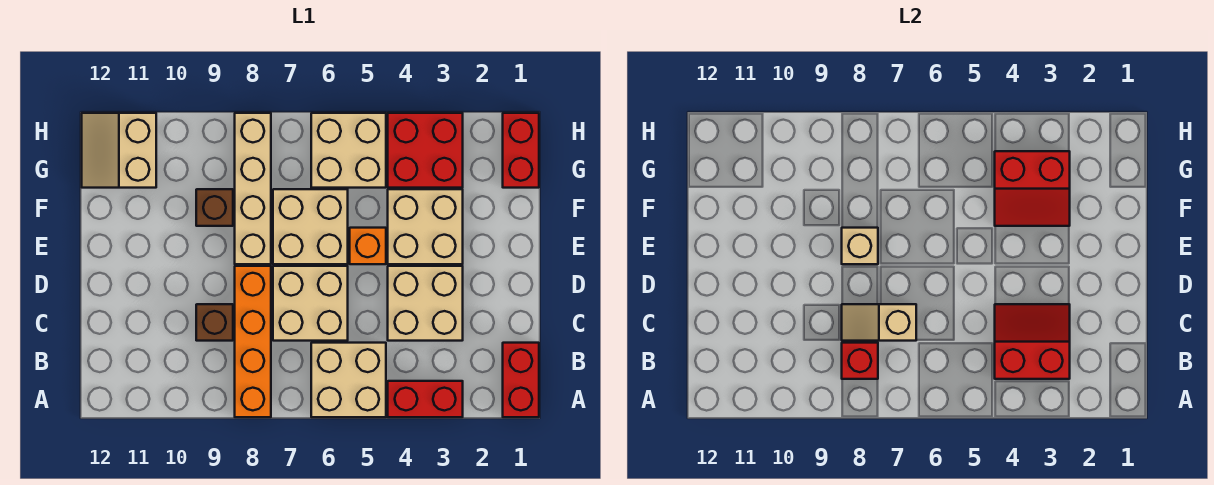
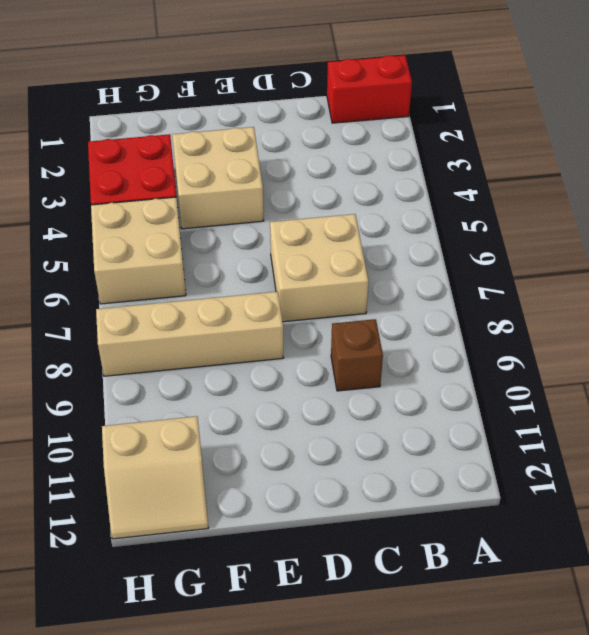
none -> red brick A3:A4 level 1
none -> tan brick A5:B6 level 1
none -> orange brick A8:D8 level 1

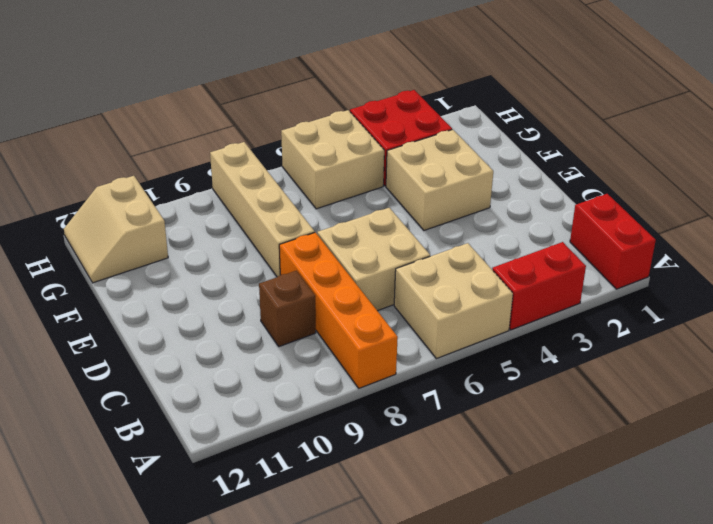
none -> tan brick C3:D4 level 1
none -> orange brick E5 level 1
none -> tan brick E6:F7 level 1

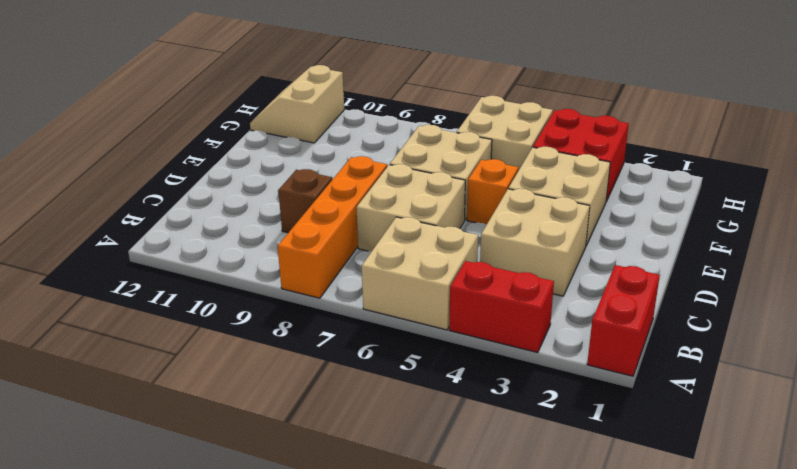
none -> tan brick E8:H8 level 1
none -> brown brick F9 level 1
none -> red brick G1:H1 level 1

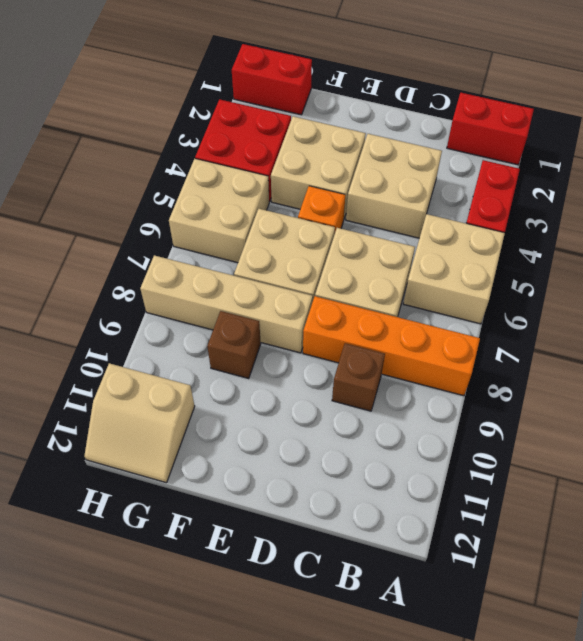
none -> red slope B3:C4 level 2 top B
none -> red brick B8 level 2
none -> tan slope C7:C8 level 2 top 7

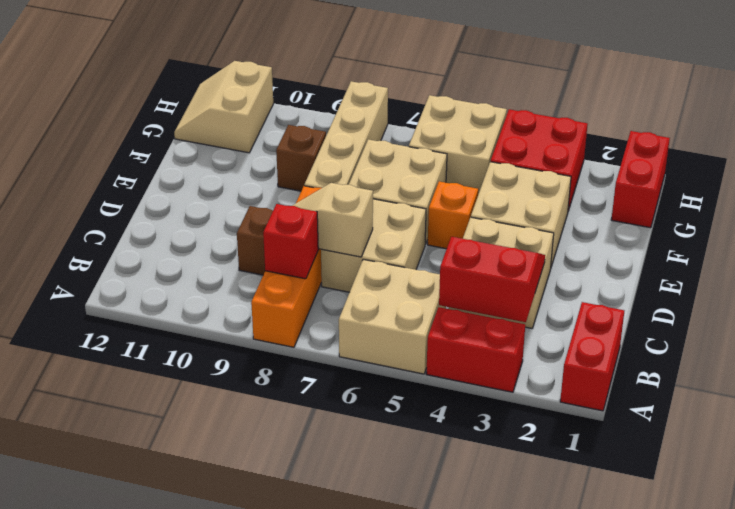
none -> tan brick E8 level 2
none -> red slope F3:G4 level 2 top G

